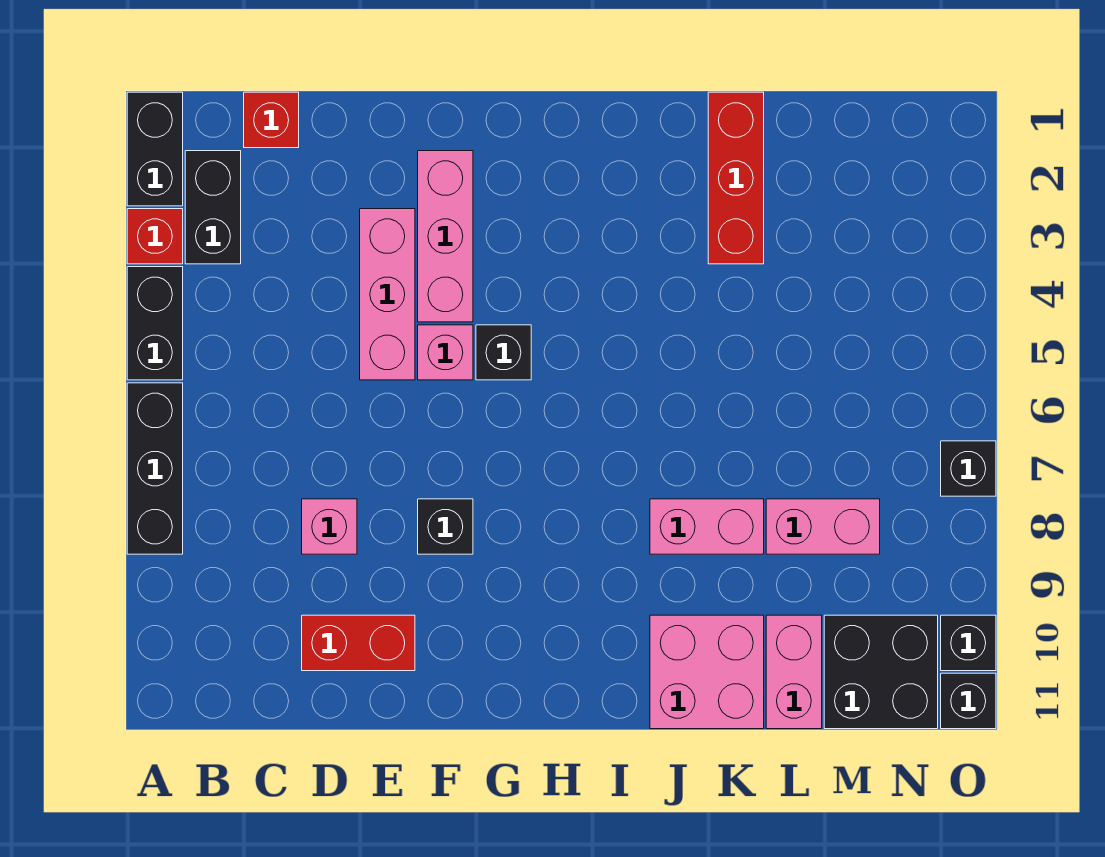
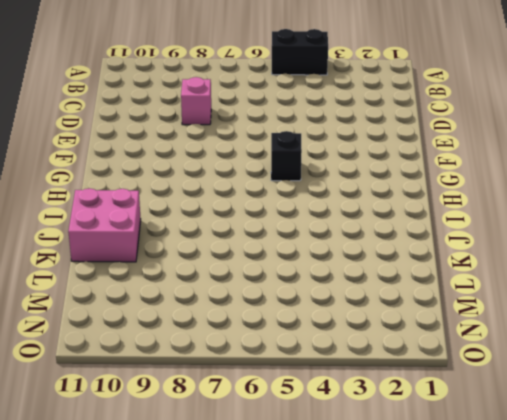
none -> black brick A1:A2 level 1
none -> red brick A3 level 1
none -> black brick A6:A8 level 1

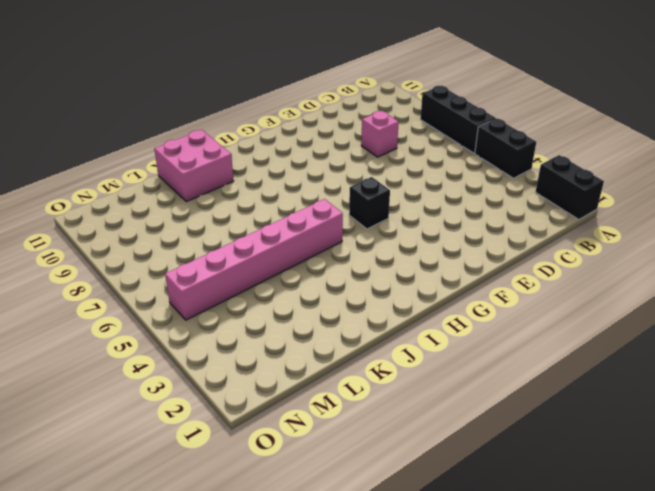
pink brick I5:N5 level 1 -> none
none -> red brick A3 level 1
none -> black brick B2:B3 level 1
none -> red brick C1 level 1

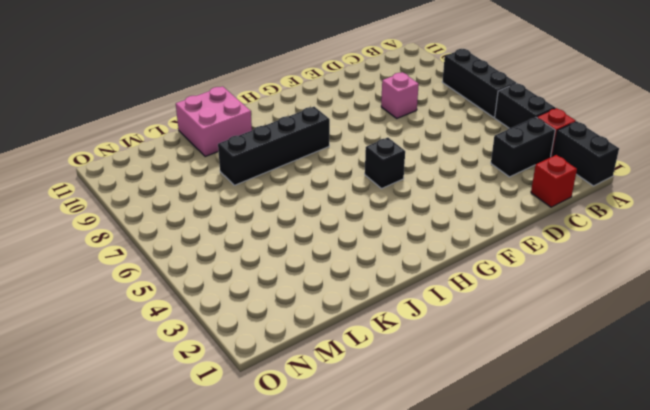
black brick B3:C3 level 1 -> black brick B2:B3 level 1
black brick H8:K8 level 1 -> pink brick J8:K8 level 1
none -> red brick D10:E10 level 1
none -> pink brick E3:E5 level 1
none -> pink brick F2:F4 level 1

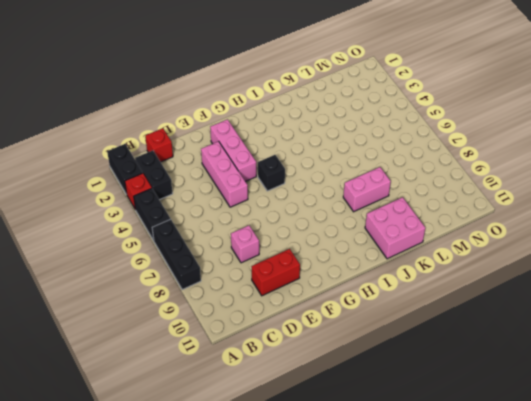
none -> pink brick F5 level 1
none -> black brick F8 level 1
none -> red brick K1:K3 level 1

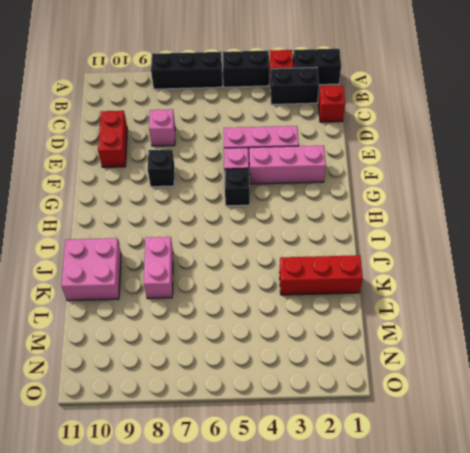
none -> pink brick L8:M8 level 1
none -> pink brick L10:L11 level 1
none -> black brick M10:N11 level 1

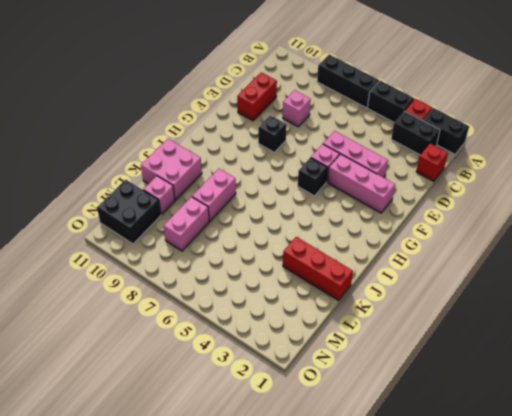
pink brick L10 level 1 -> pink brick L10:L11 level 1
none -> black brick O7 level 1
none -> black brick O10 level 1
none -> black brick O11 level 1

